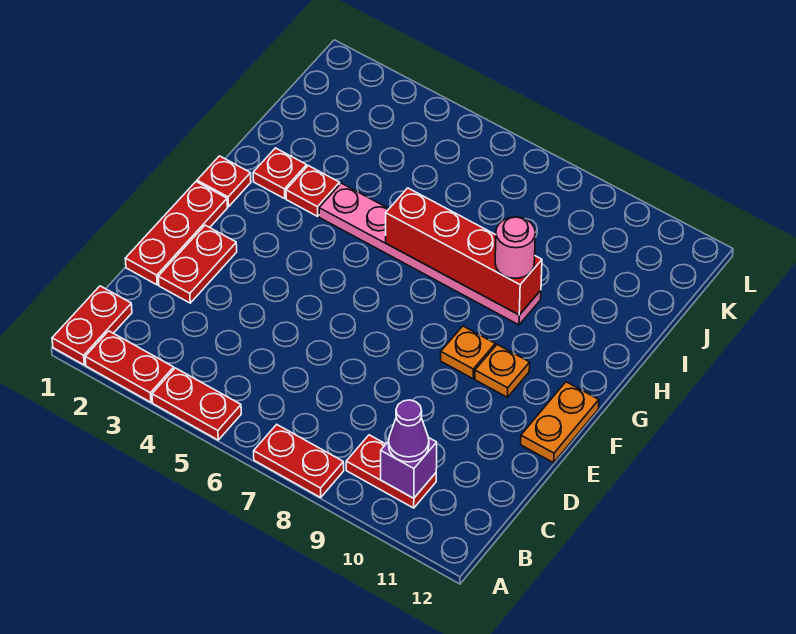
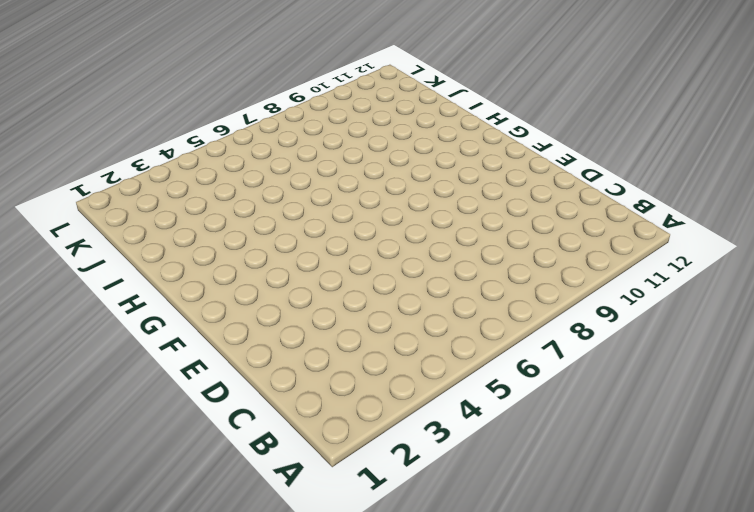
none -> red plate A1:B1 level 1
none -> red plate A2:A3 level 1
none -> red plate A4:A5 level 1

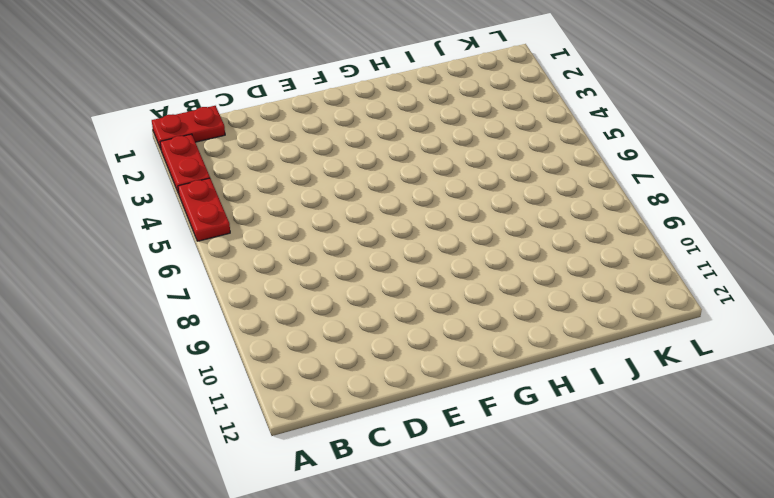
none -> red plate A7:A8 level 1
none -> red plate B9:B10 level 1
none -> red plate D1:F1 level 1

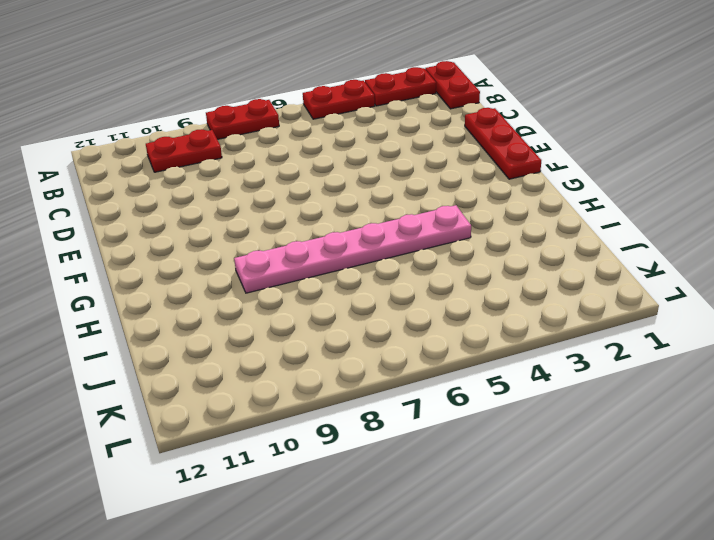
none -> red plate D2:E2 level 1
none -> orange plate E12:F12 level 1
none -> orange plate F9 level 1

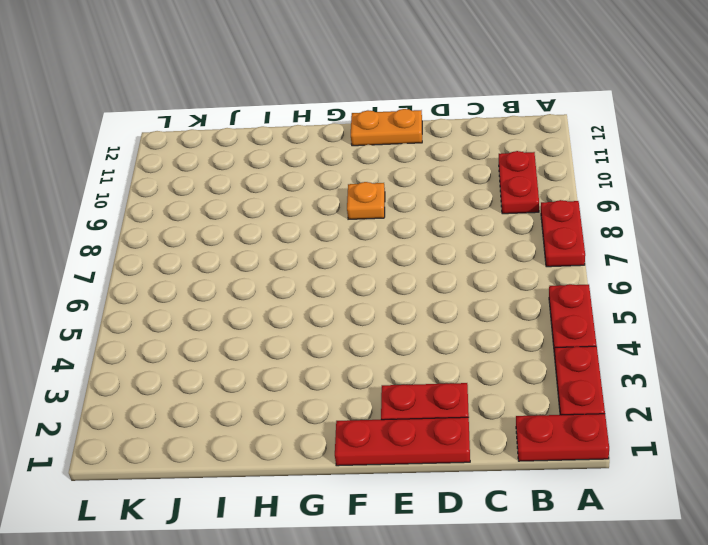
none -> orange plate F10 level 1
none -> red plate G1 level 1
none -> red plate H2 level 1

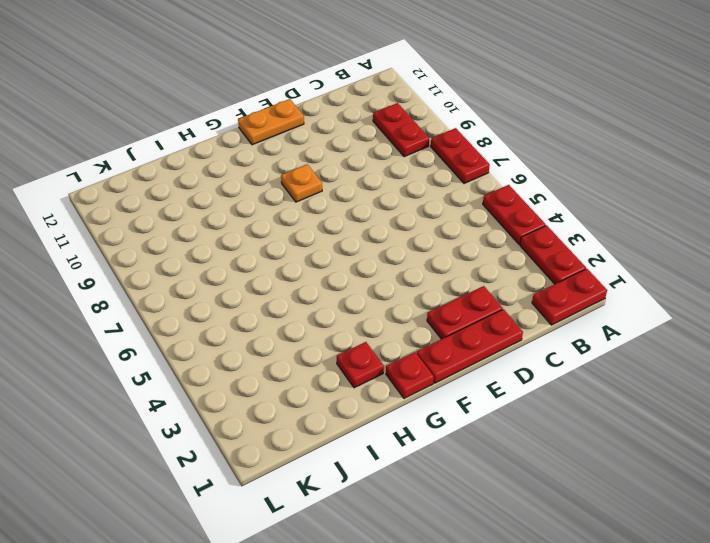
none -> orange plate F10 level 1
none -> red plate H3 level 1
none -> pink plate H4:H9 level 1

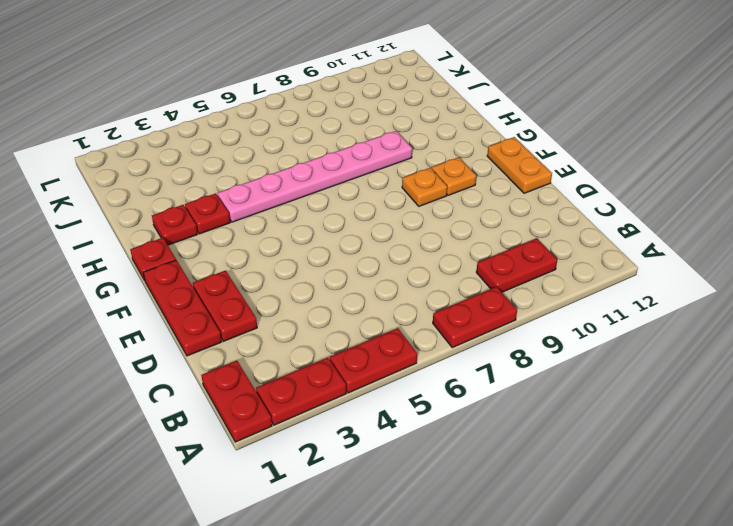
none -> purple brick B10 level 2
none -> red brick H6:H9 level 2
none -> purple cone B10 level 3

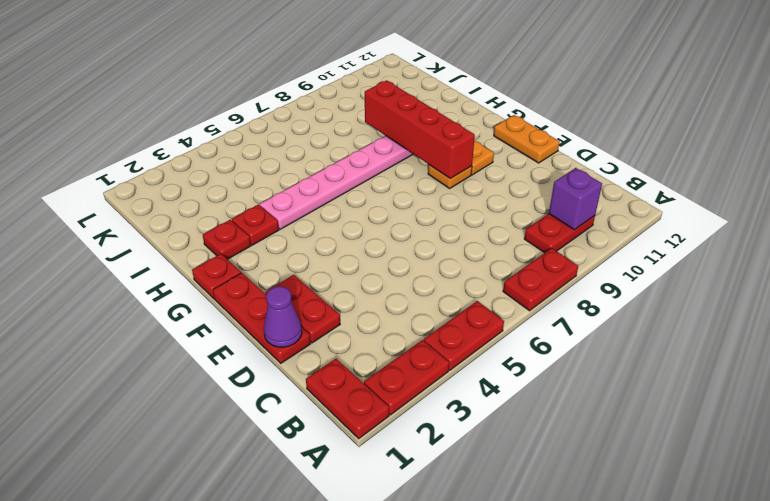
purple cone D1 level 2 -> purple cone B10 level 3
red brick F9:I9 level 2 -> red brick H6:H9 level 2
none -> pink round brick H9 level 3

